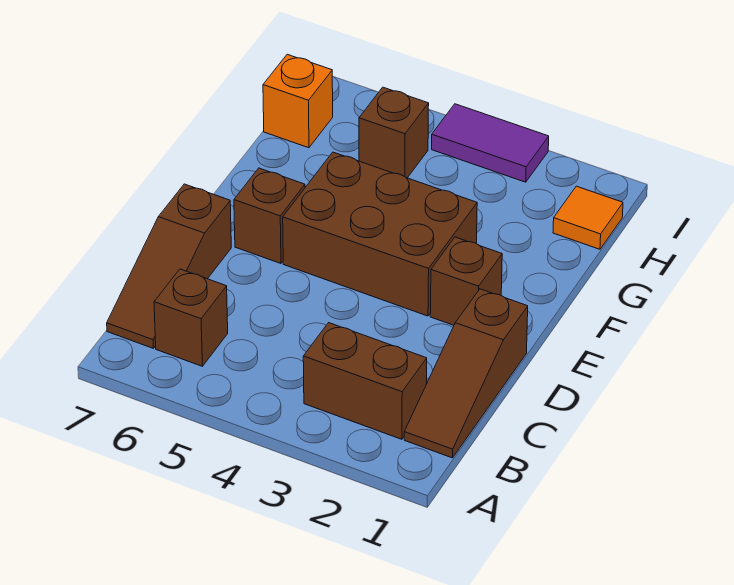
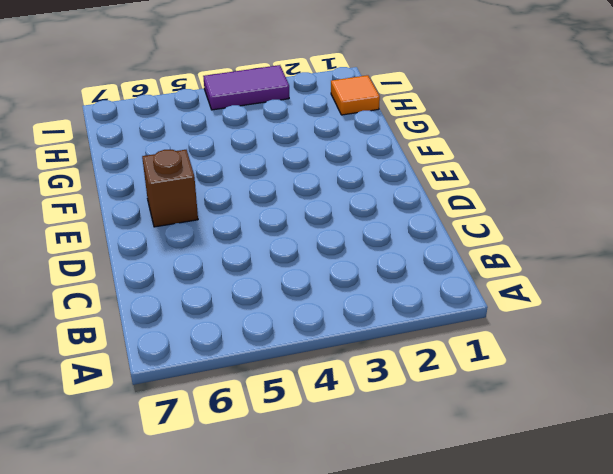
none -> brown slope B1:D1 level 1 top D
none -> brown brick B2:B3 level 1

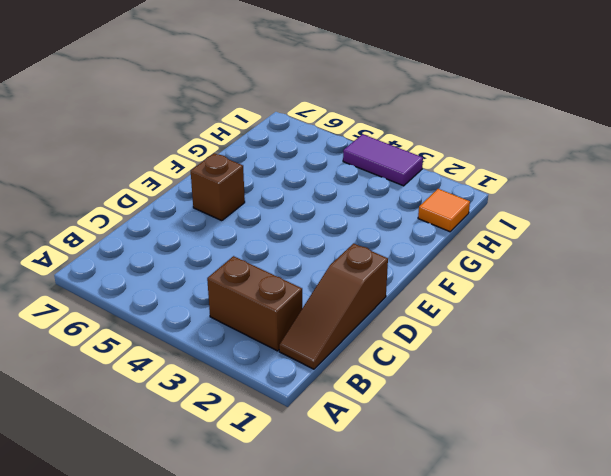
none -> brown brick B6 level 1
none -> brown slope B7:D7 level 1 top D

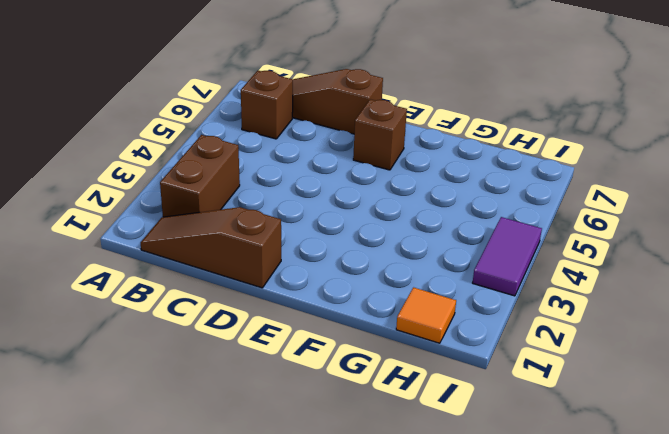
none -> brown brick E2 level 1
none -> brown brick E3:F5 level 1

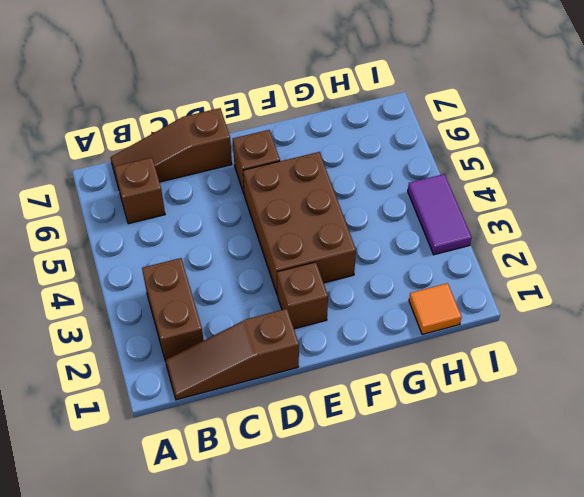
none -> brown brick H5 level 1
none -> orange brick H7 level 1

